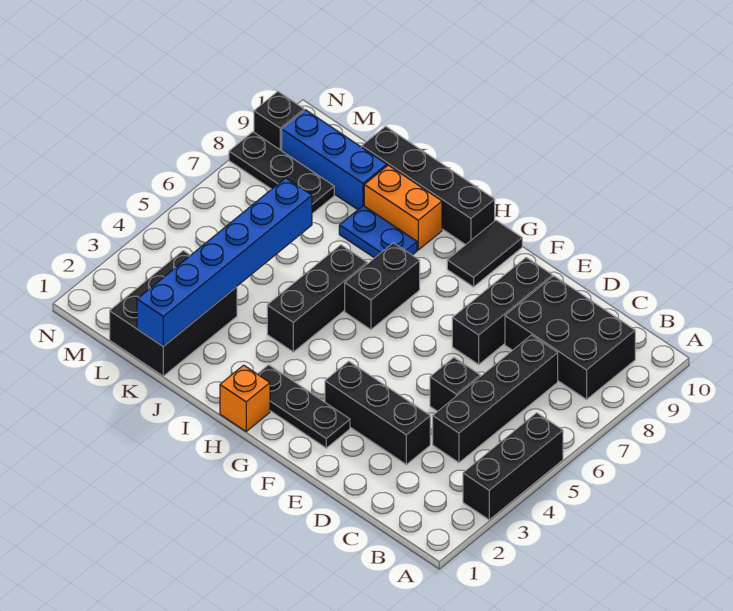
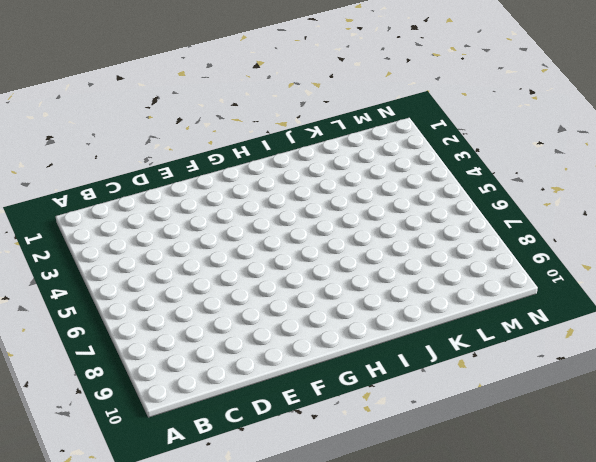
none -> black brick A3:A5 level 1
none -> black brick B8:D9 level 1
none -> black brick C4:C7 level 1

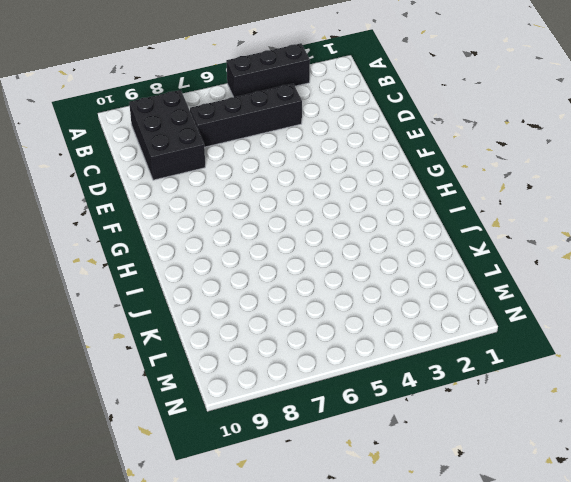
none -> black brick D3:F3 level 1
none -> black brick D5 level 1
none -> black brick E7:E9 level 1

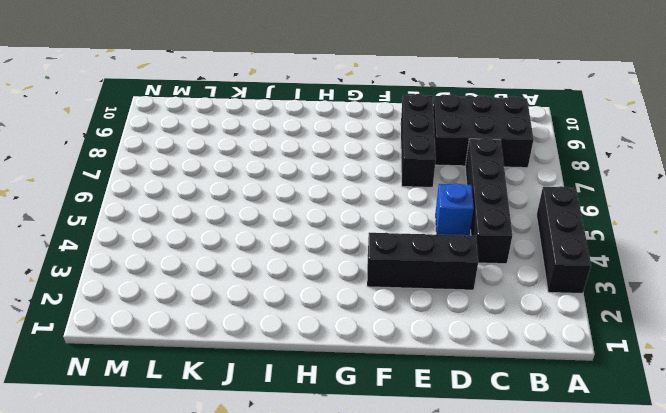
blue brick D5 level 1 -> black brick D5 level 1
none -> black plate F2:H2 level 1
none -> black tile G9:G10 level 1
none -> orange brick H1 level 1

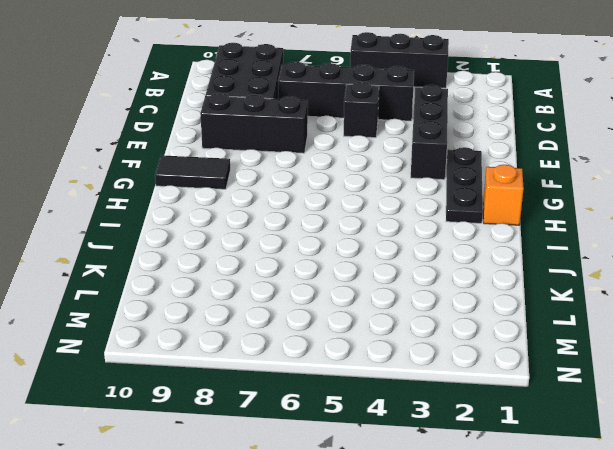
none -> black brick H6:H7 level 1
none -> black brick H10:K10 level 1
none -> black brick I4:I6 level 1

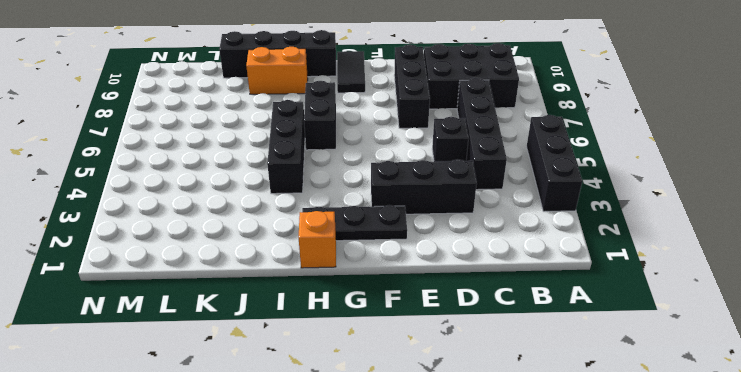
none -> blue plate I8:J8 level 1
none -> black brick K1:L3 level 1
none -> blue brick K9:M9 level 1

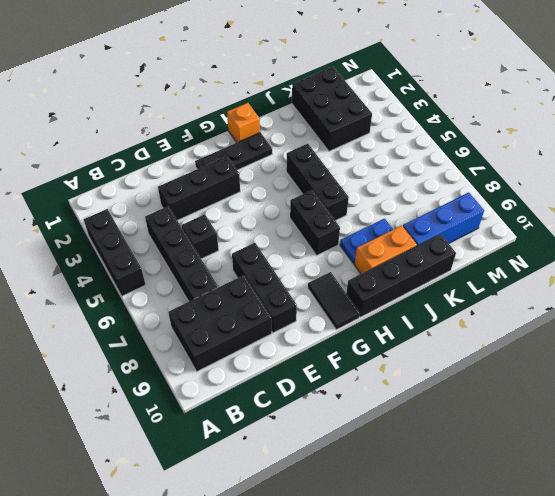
none -> black plate L8:N8 level 1
none -> black brick N9 level 1
none -> blue brick K1:K6 level 2

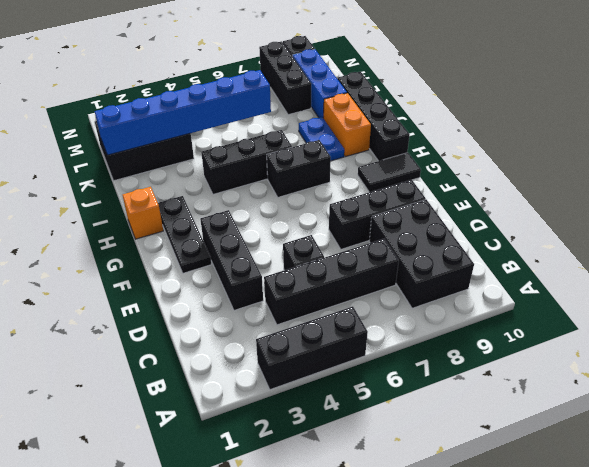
black brick L8:N8 level 1 -> black plate L8:N8 level 1

